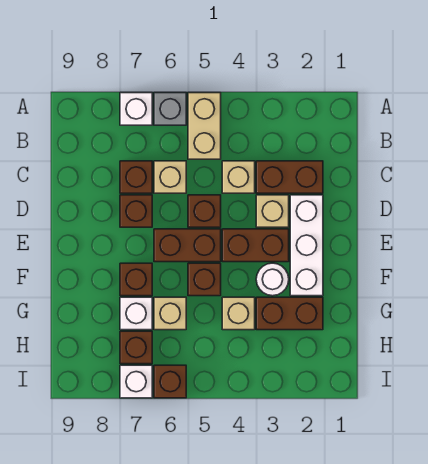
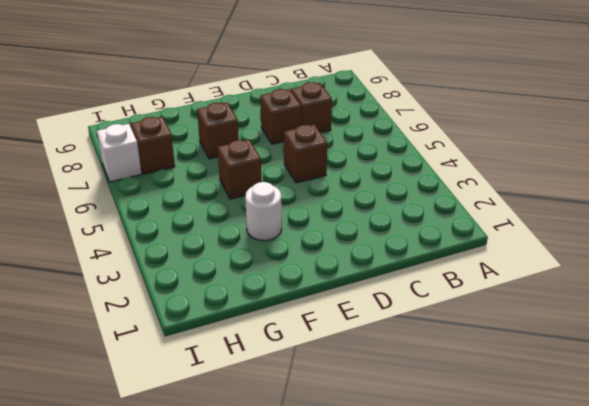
none -> tan brick A5:B5 level 1
none -> grey brick A6 level 1
none -> white brick A7 level 1

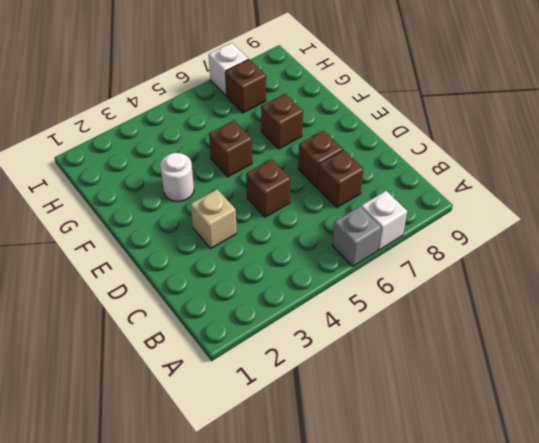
none -> tan brick A5:B5 level 1
none -> brown brick C2:C3 level 1
none -> tan brick C4 level 1

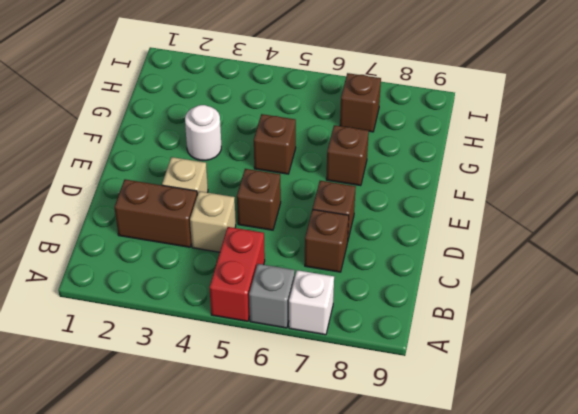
red brick A5:B5 level 1 -> tan brick A5:B5 level 1
none -> tan brick C6 level 1
none -> white brick D2:F2 level 1
none -> brown brick E3:E4 level 1

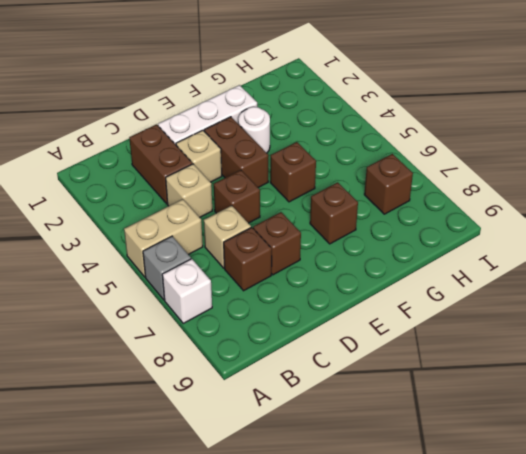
none -> brown brick E5:E6 level 1
none -> brown brick G2:G3 level 1
none -> tan brick G4 level 1

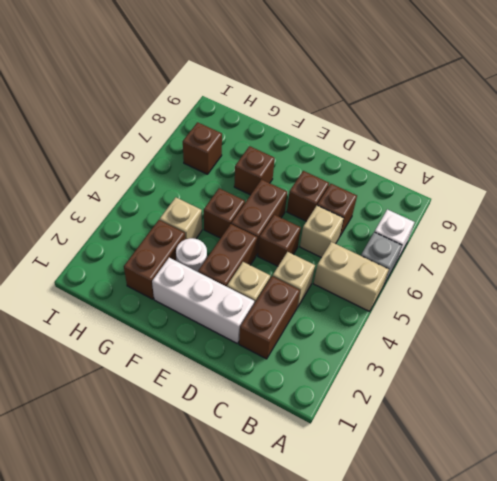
none -> tan brick G6 level 1
none -> white brick G7 level 1
none -> brown brick I6 level 1

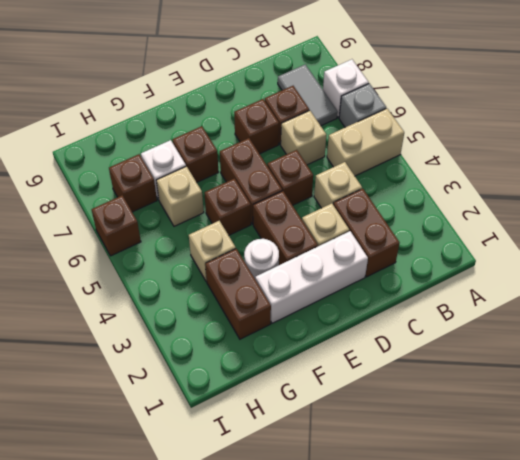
grey tile B7:B8 level 1 -> none
none -> white brick I7 level 1

